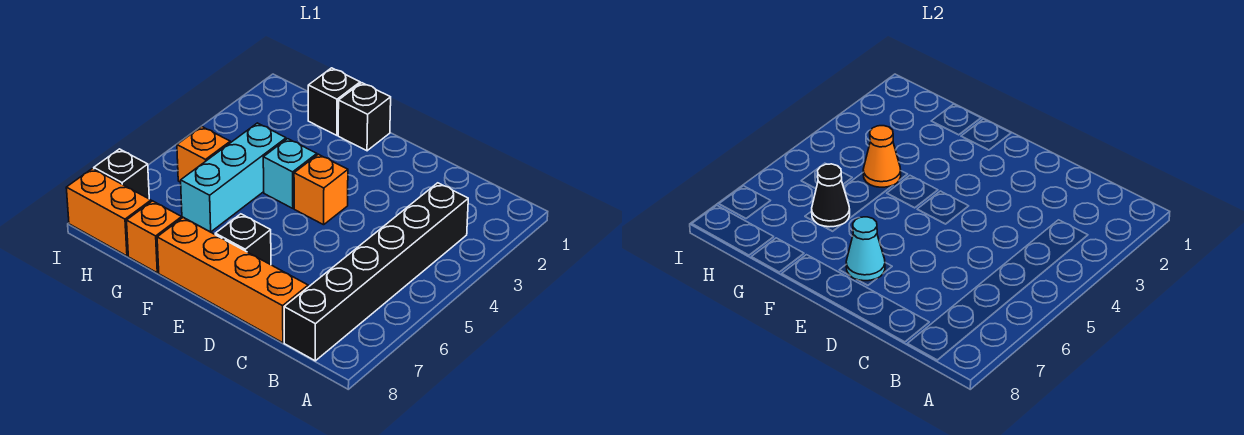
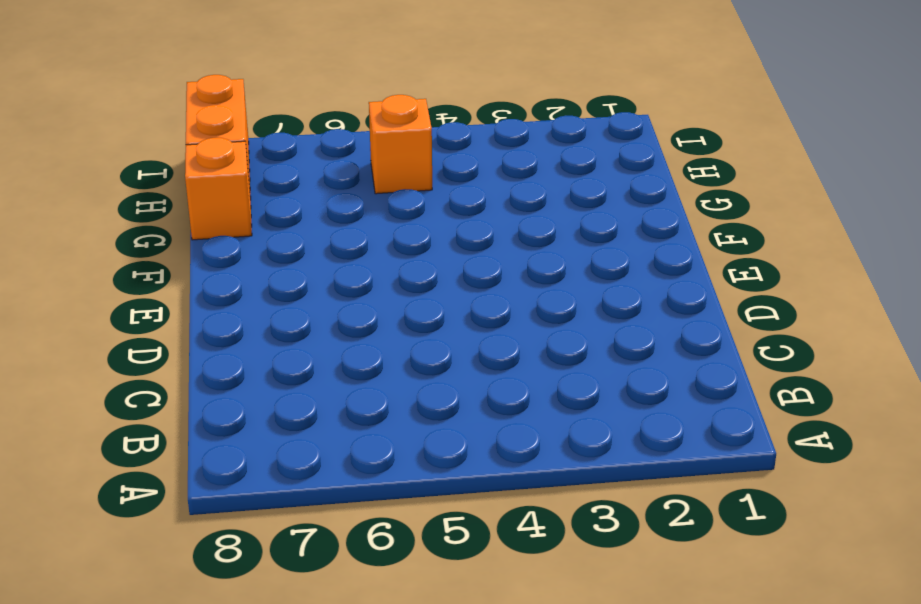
none -> black brick B3:B8 level 1
none -> orange brick C8:F8 level 1
none -> orange brick E4 level 1

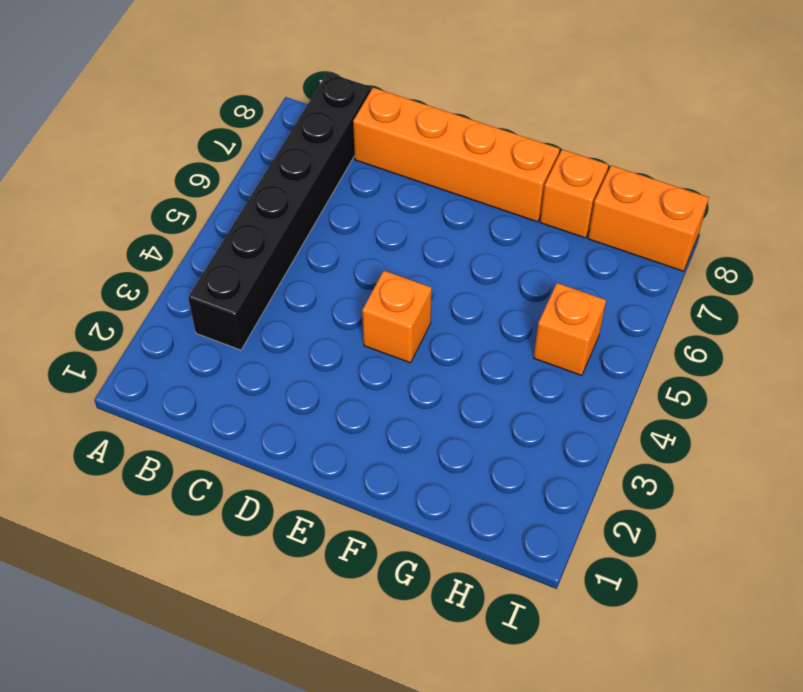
none -> black brick E7 level 1
none -> black brick F1 level 1
none -> cyan brick F4 level 1

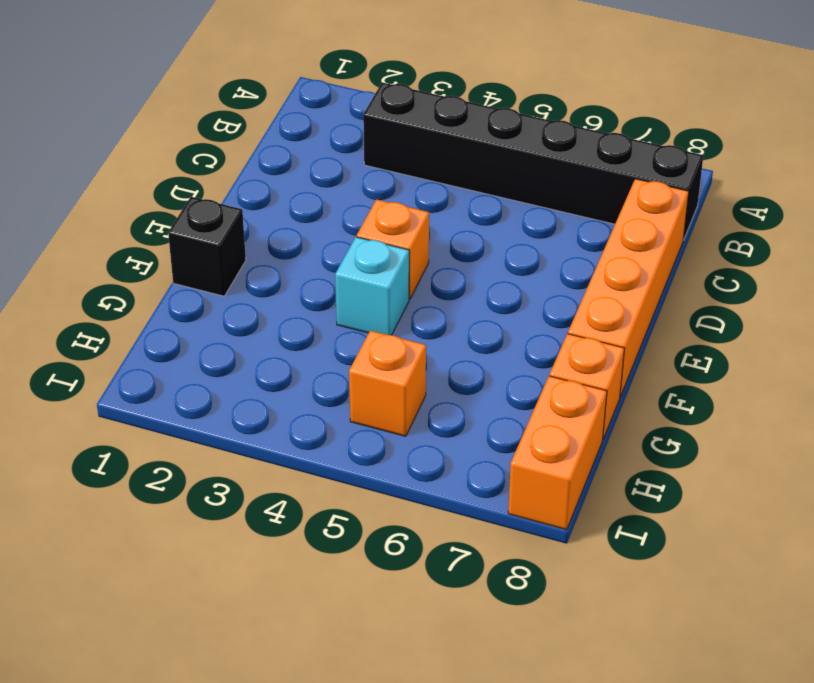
none -> black brick E7 level 1
none -> black brick G1 level 1
none -> cyan brick G4:G6 level 1

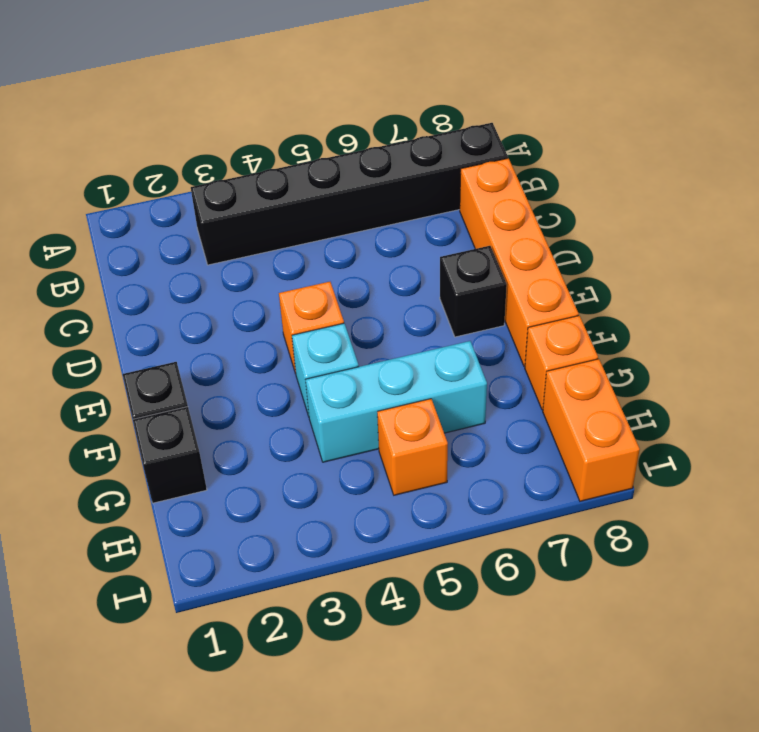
none -> black brick I7 level 1
none -> cyan cone E7 level 2
none -> orange cone G4 level 2

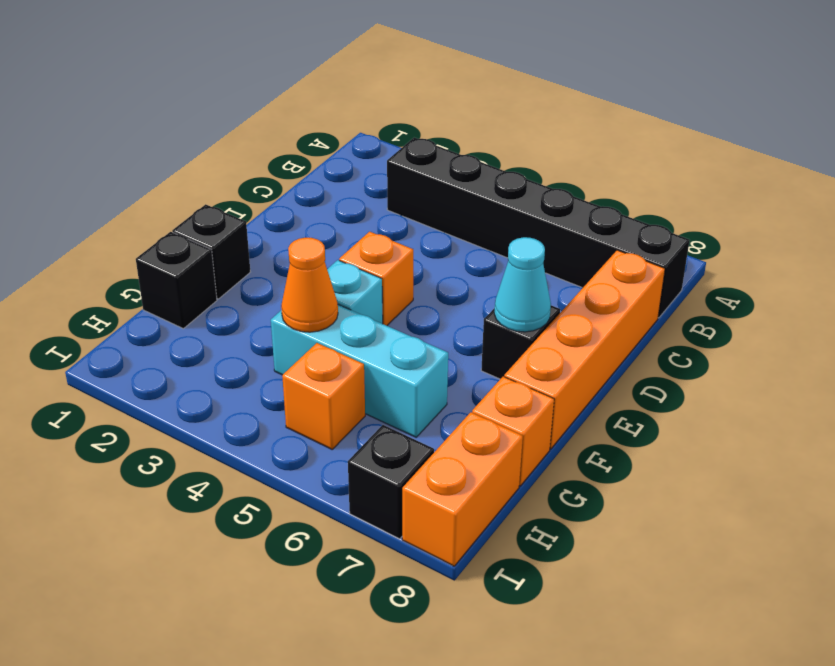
none -> black cone G6 level 2

